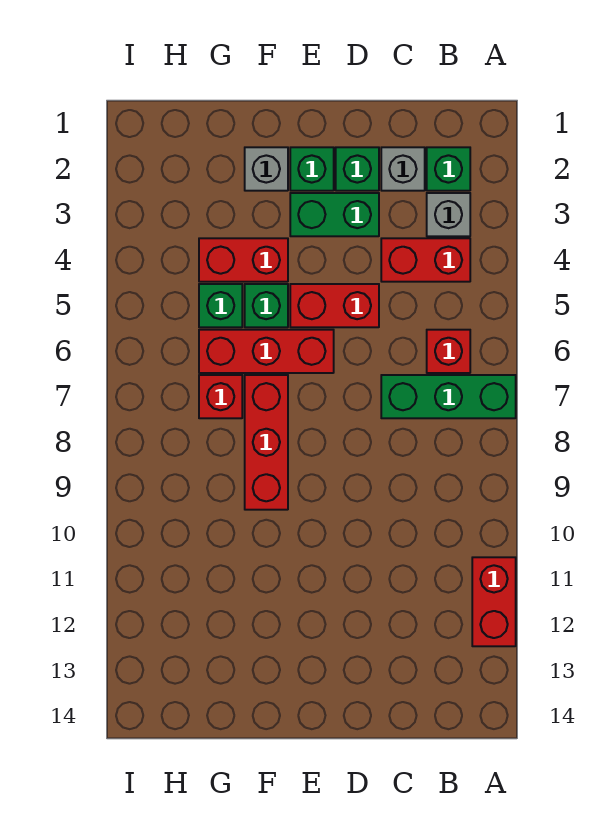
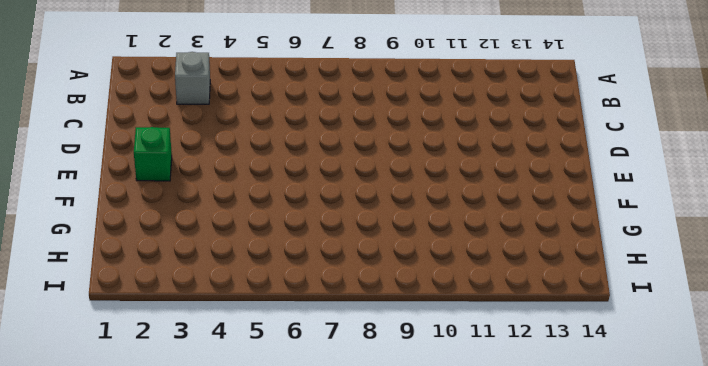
none -> green brick A7:C7 level 1
none -> red brick A11:A12 level 1
none -> green brick B2 level 1

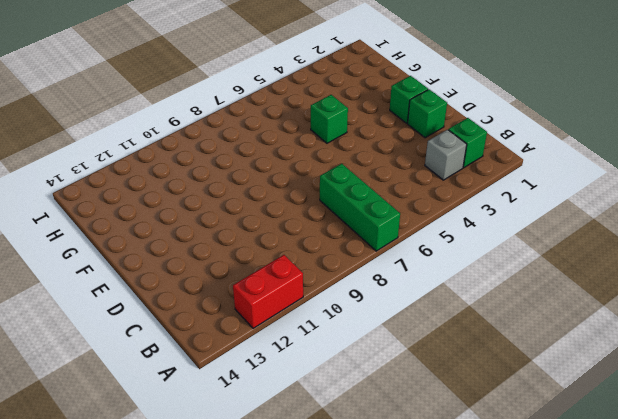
none -> red brick B4:C4 level 1
none -> red brick B6 level 1
none -> grey brick C2 level 1

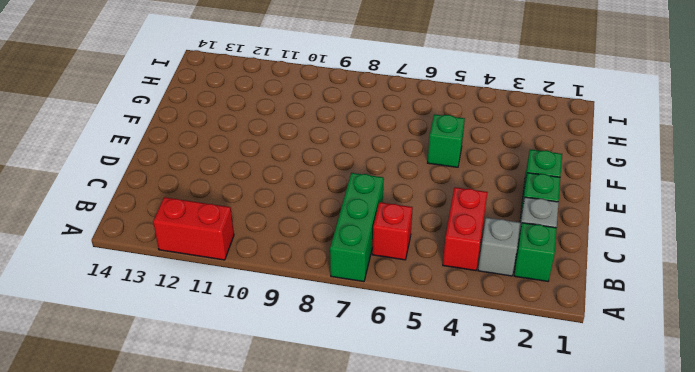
none -> green brick D3:E3 level 1
none -> red brick D5:E5 level 1
none -> red brick E6:G6 level 1

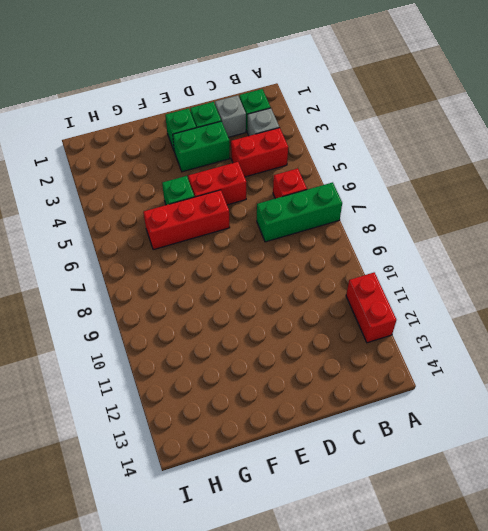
none -> grey brick F2 level 1
none -> red brick F4:G4 level 1
none -> red brick F7:F9 level 1

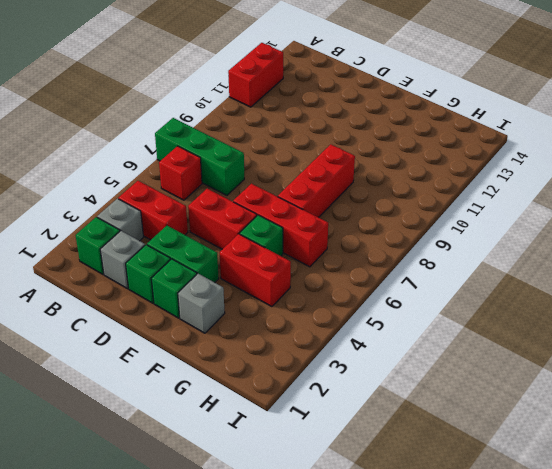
none -> green brick G5 level 1
none -> red brick G7 level 1

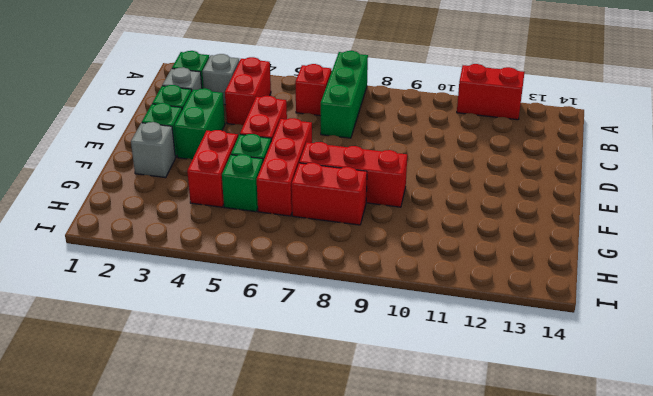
red brick G7:G8 level 1 -> red brick G7 level 1

